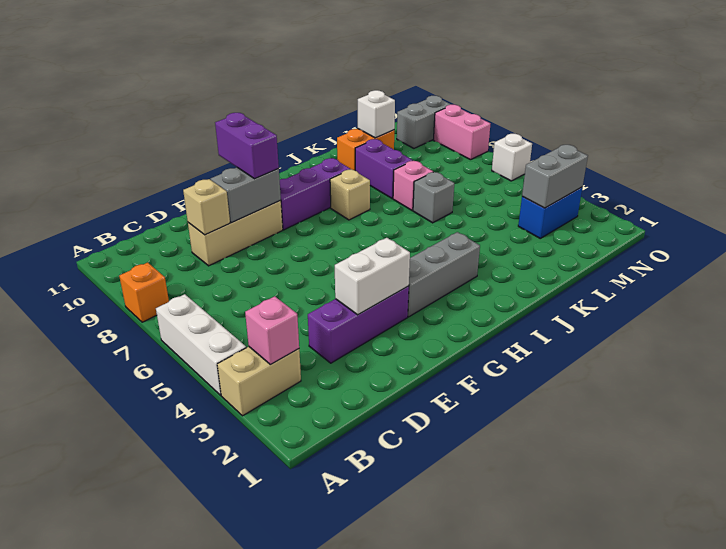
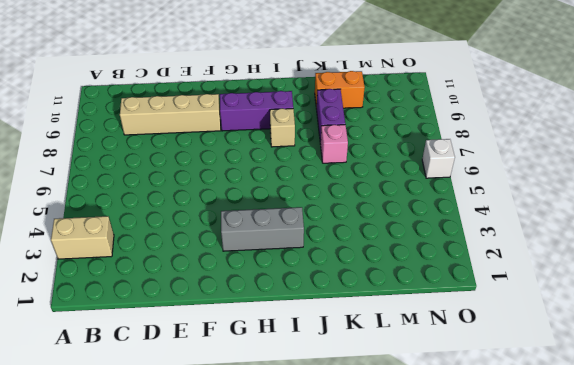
tan brick C9:F9 level 1 -> tan brick D9:F9 level 1
none -> white brick A4:A6 level 1
none -> orange brick A8 level 1
none -> purple brick D3:F3 level 1

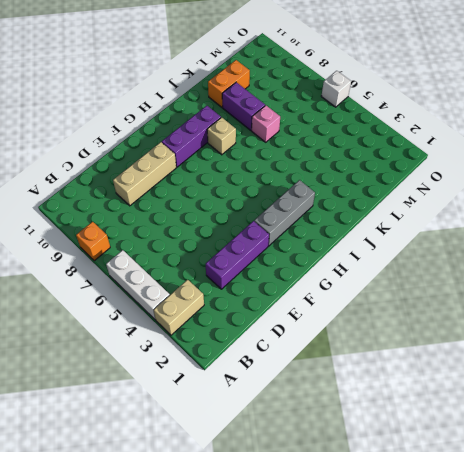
none -> grey brick K6 level 1
none -> blue brick M3:N3 level 1
none -> grey brick N10:O10 level 1

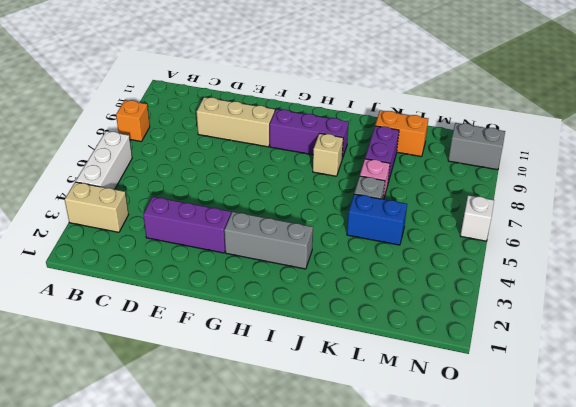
blue brick K5:L5 level 1 -> blue brick M3:N3 level 1
none -> pink brick O8:O9 level 1
none -> pink brick B3 level 2
none -> tan brick D9 level 2

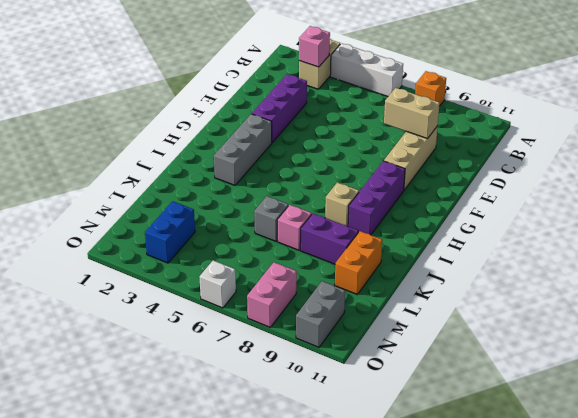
tan brick D8:D9 level 2 -> tan brick D9 level 2
pink brick N8:O8 level 1 -> pink brick O8:O9 level 1
none -> white brick E3:F3 level 2
none -> grey brick E9:F9 level 2
none -> white brick L10 level 2

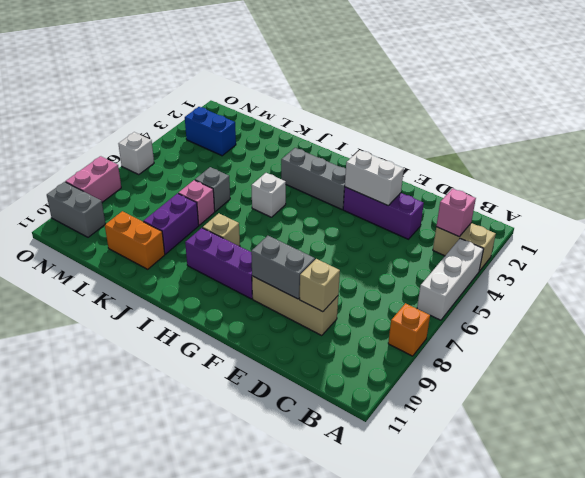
white brick I5 level 1 -> white brick L10 level 2
none -> grey brick M3:N3 level 2
none -> purple brick F9:F10 level 3

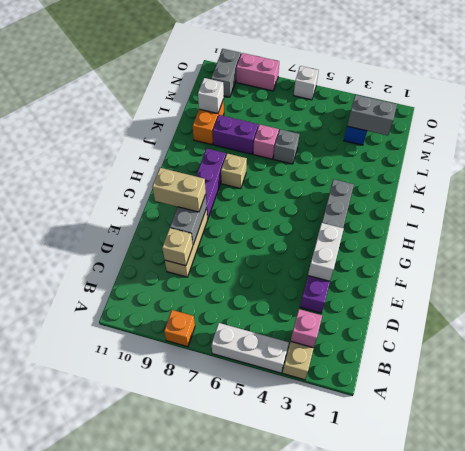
tan brick F9:F10 level 3 -> purple brick F9:F10 level 3
grey brick M2:M3 level 2 -> grey brick M3:N3 level 2

